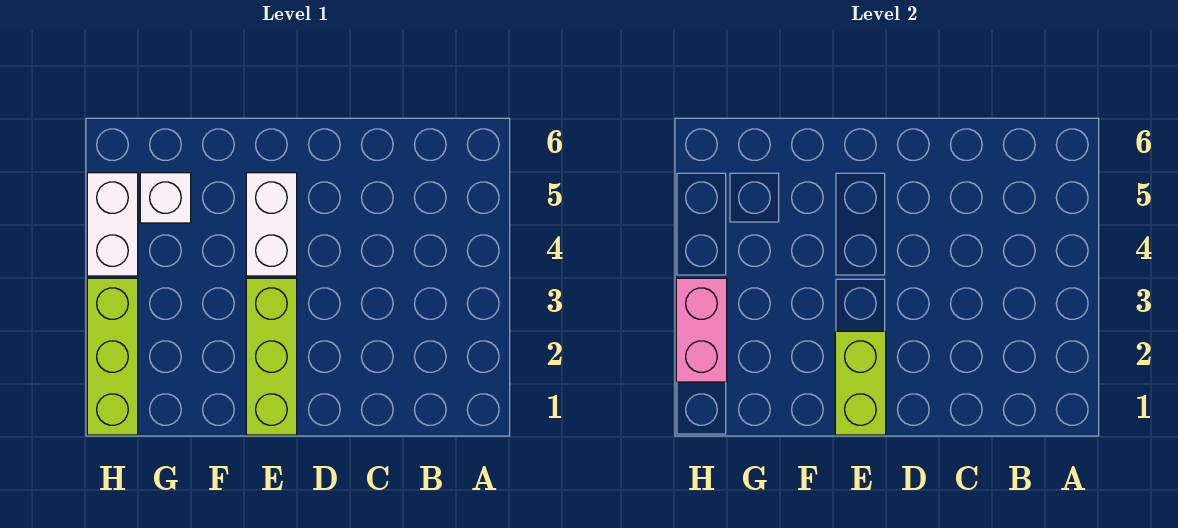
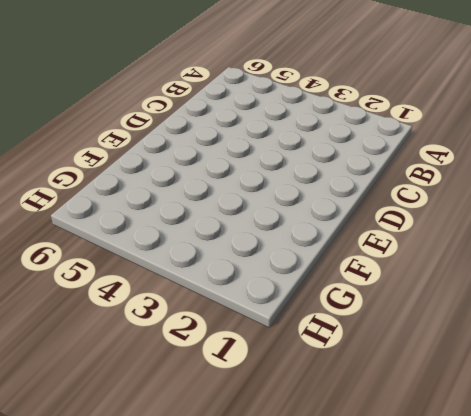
none -> lime brick E1:E3 level 1
none -> white brick E4:E5 level 1

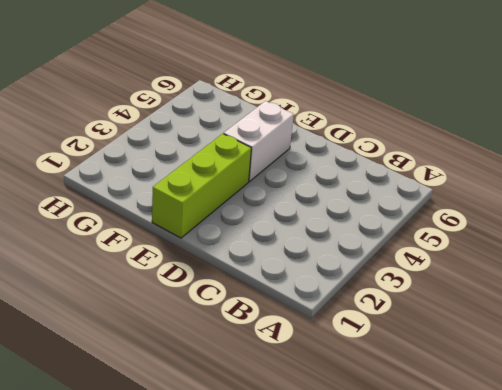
none -> white brick G5 level 1
none -> lime brick H1:H3 level 1

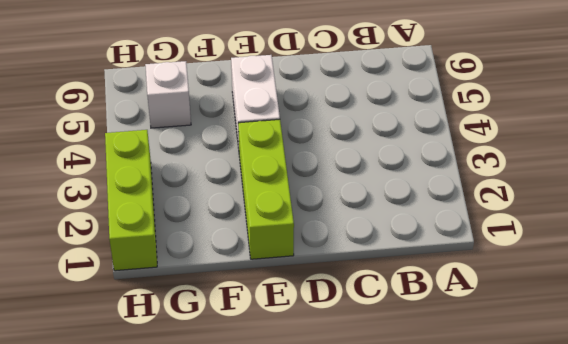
none -> white brick H4:H5 level 1
none -> lime brick E1:E2 level 2

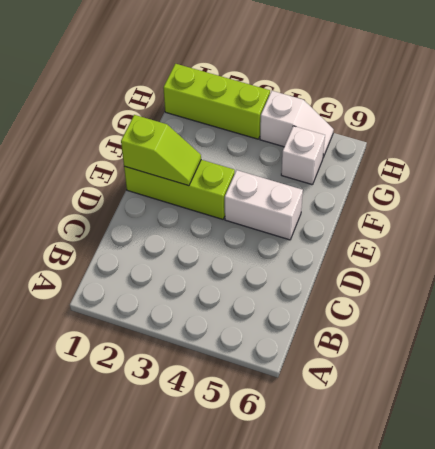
lime slope E1:E2 level 2 top 1 -> lime brick E1:E2 level 2
white slope H4:H5 level 1 top 4 -> white brick H4:H5 level 1
none -> pink brick H2:H3 level 2

